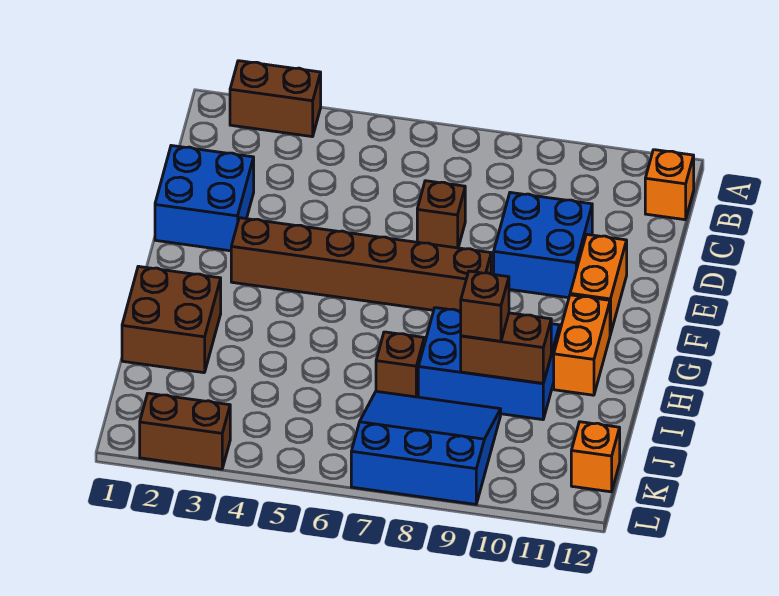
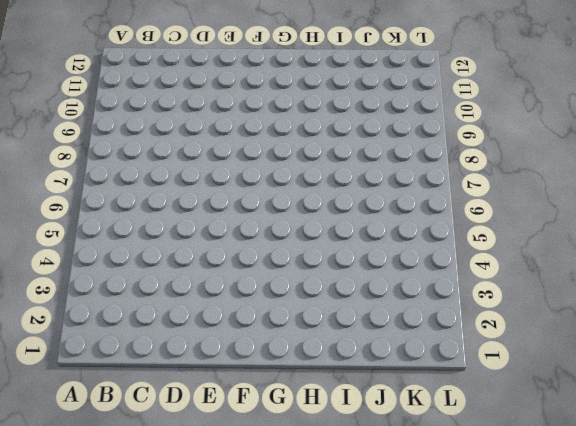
none -> brown brick A2:A3 level 1
none -> orange brick B12 level 1
none -> blue brick D1:E2 level 1

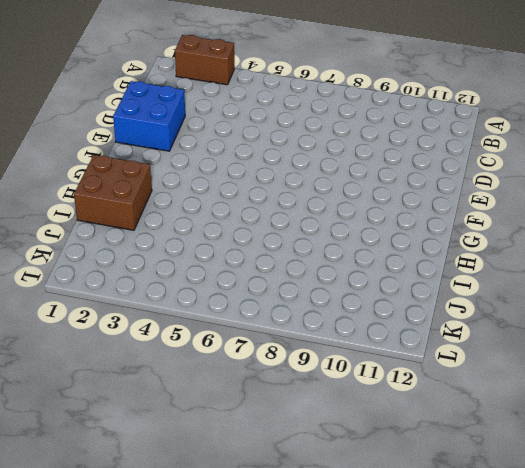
none -> orange brick B12 level 1
none -> brown brick D7 level 1
none -> blue brick D9:E10 level 1

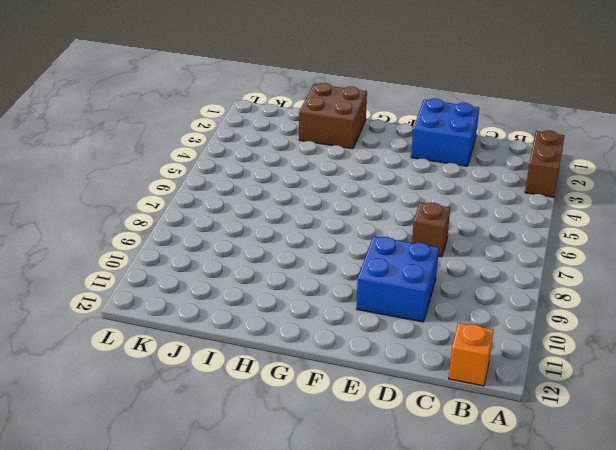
none -> orange brick E11:F11 level 1
none -> brown brick F3:F8 level 1
none -> orange brick G11:H11 level 1

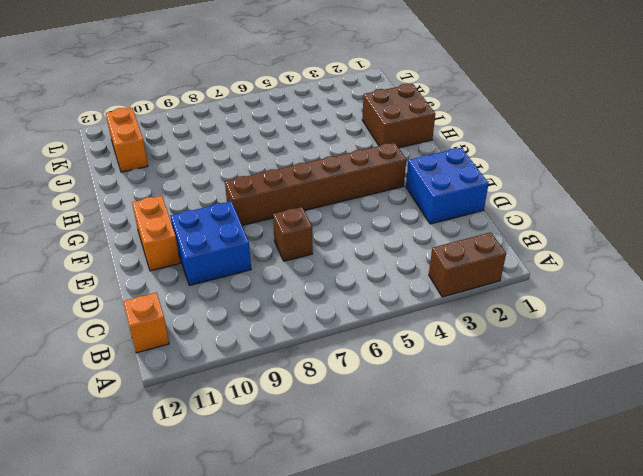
orange brick J11:K11 level 1 -> orange brick G11:H11 level 1
none -> blue brick H8:I10 level 1
none -> brown brick I7 level 1
none -> blue slope J7:L9 level 1 top L

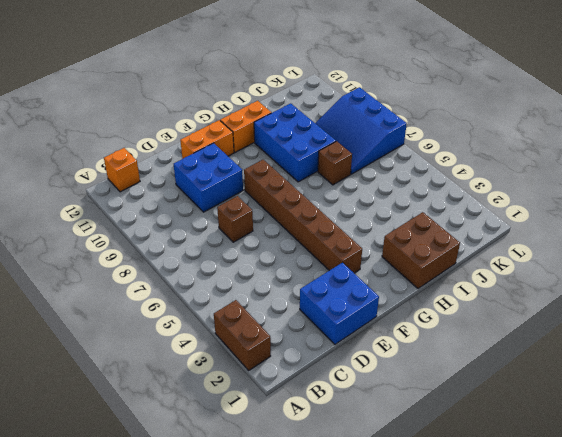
none -> orange brick K12 level 1
none -> brown brick L2:L3 level 1
none -> brown brick I9:I10 level 2

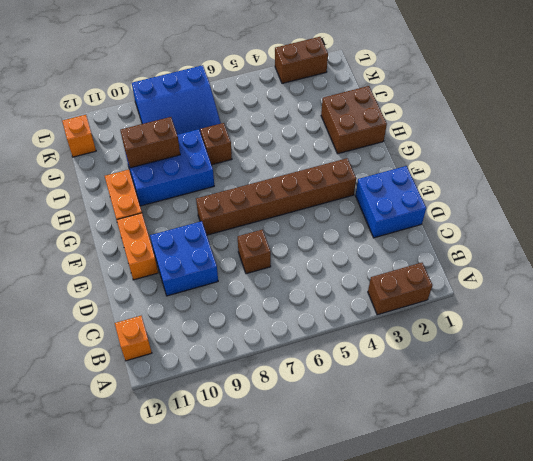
none -> brown brick I9 level 3

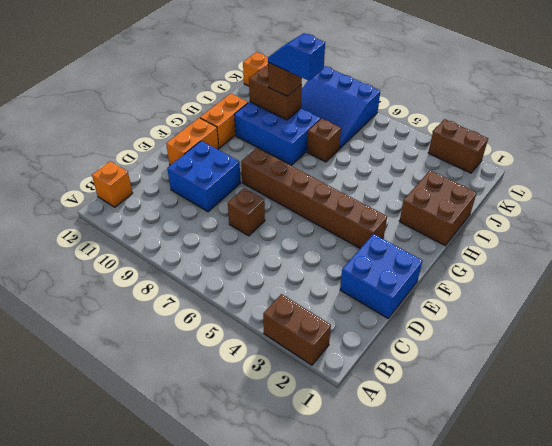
blue slope I8:I9 level 4 top 8 -> none

